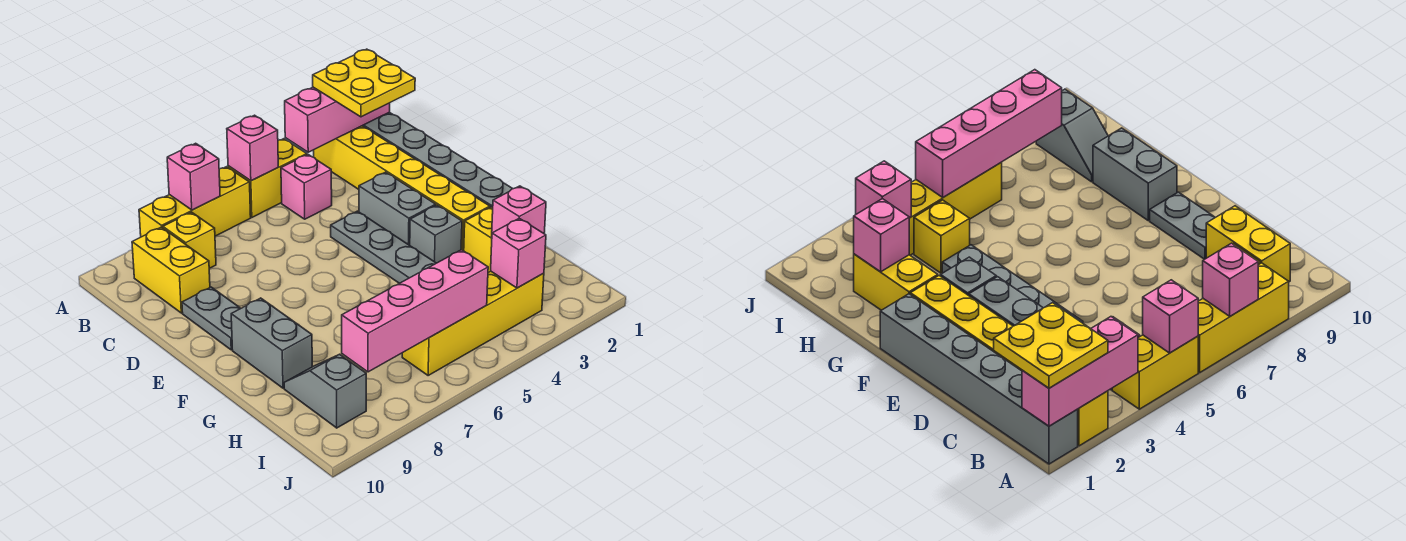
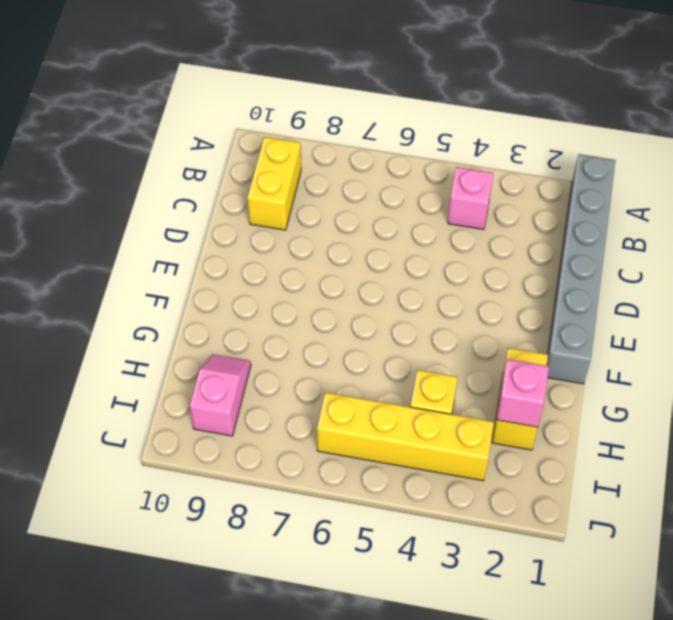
pink slope H9:I9 level 1 top I -> grey slope H9:I9 level 1 top I
none -> yellow brick A2:F2 level 1
none -> yellow brick A4:A5 level 1
none -> yellow brick A6:A8 level 1

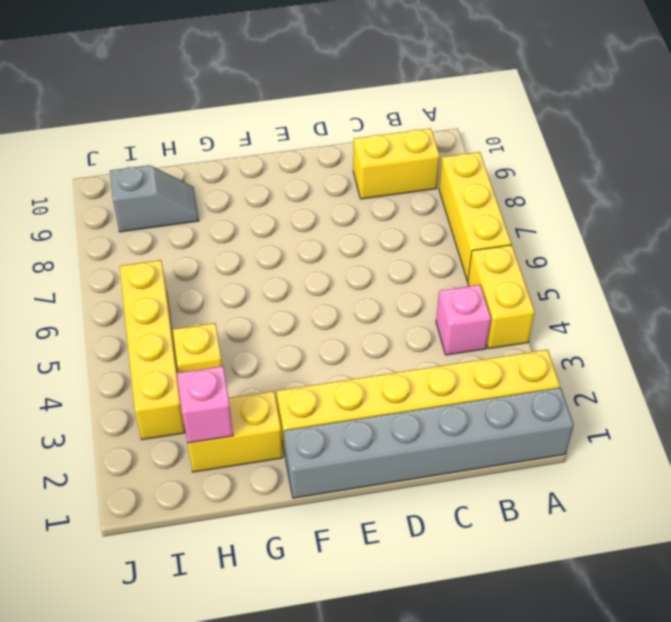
none -> yellow brick B8 level 1
none -> grey brick D3:E3 level 1
none -> grey plate D4:G4 level 1

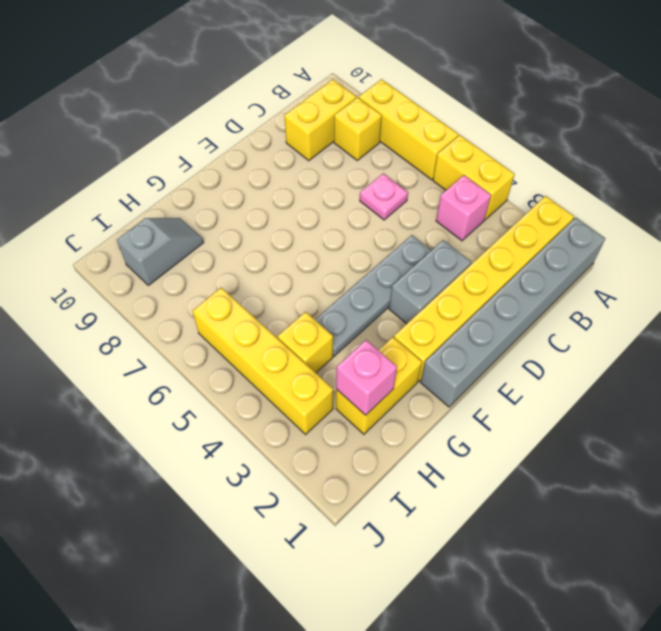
pink plate C6 level 1 -> none
none -> grey plate D9:E9 level 1
none -> grey brick F3 level 1
none -> grey brick F9:G9 level 1

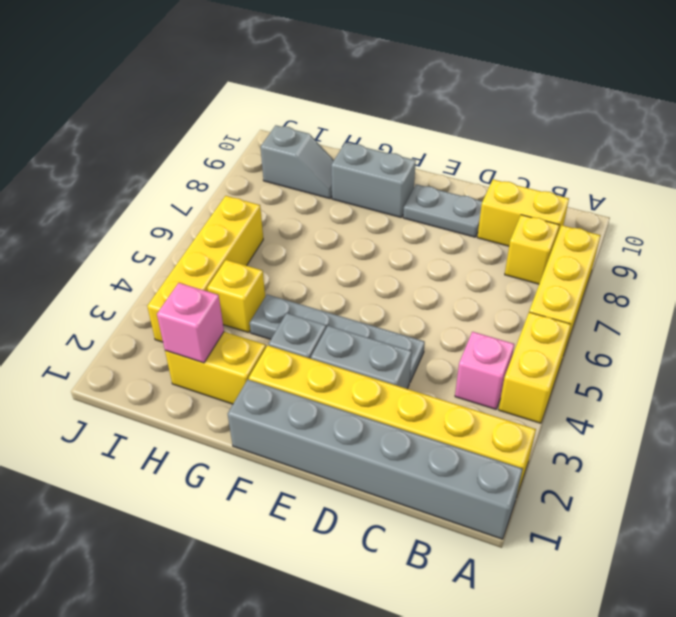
none -> pink brick A1:A3 level 2
none -> pink brick A5 level 2
none -> pink brick A7 level 2

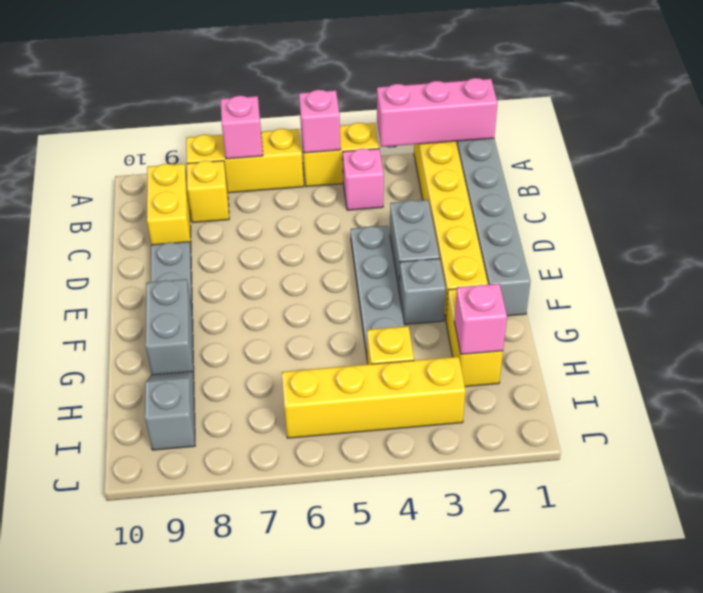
none -> pink brick I3 level 2
none -> pink brick I5:I8 level 2
none -> yellow plate A1:B2 level 3

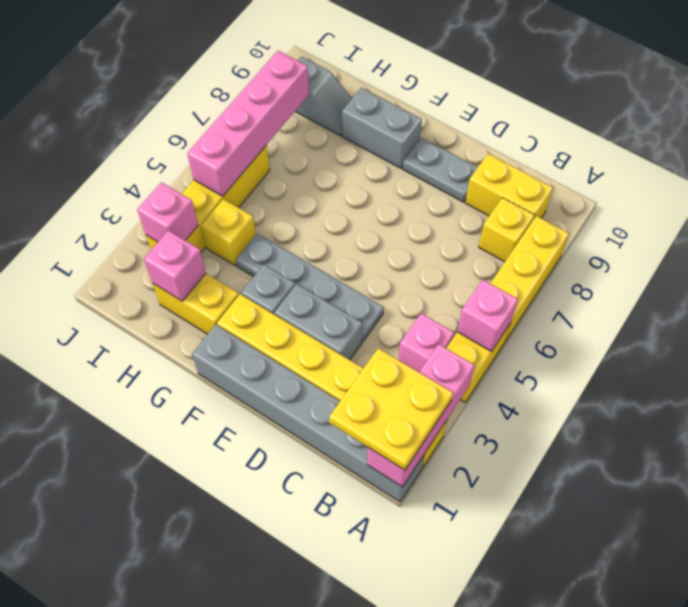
none -> pink brick A7 level 2

